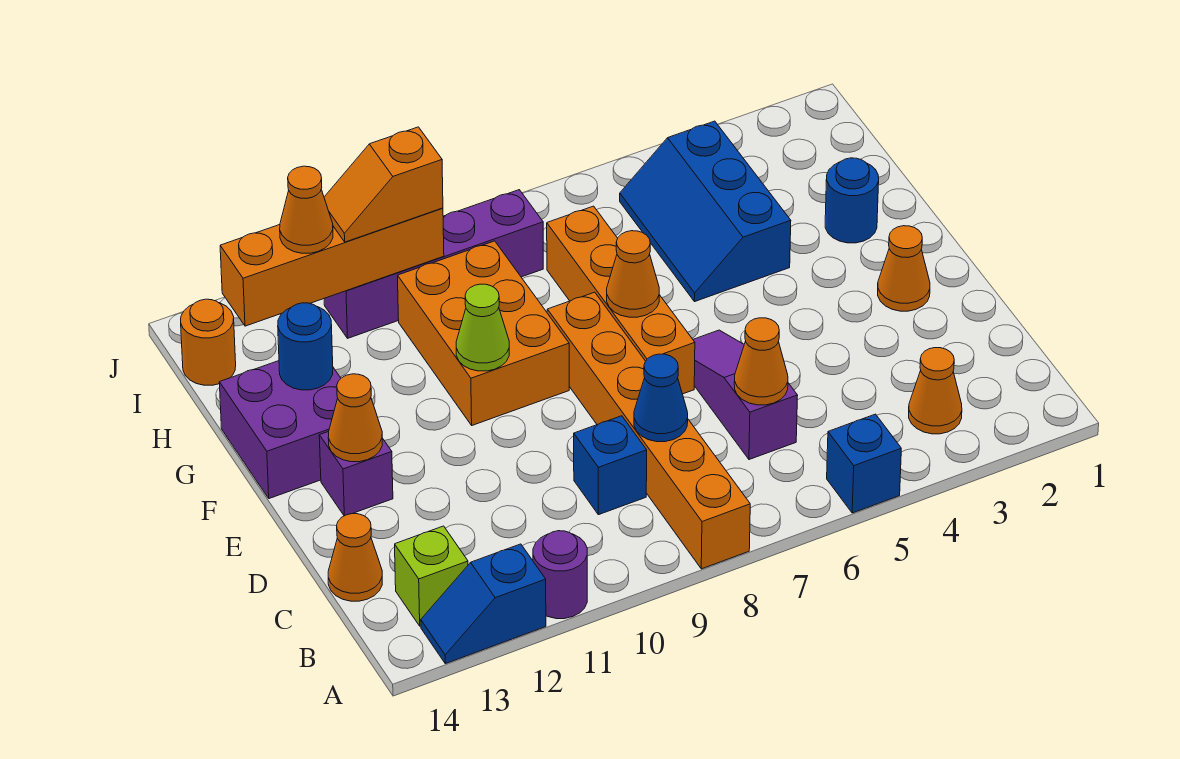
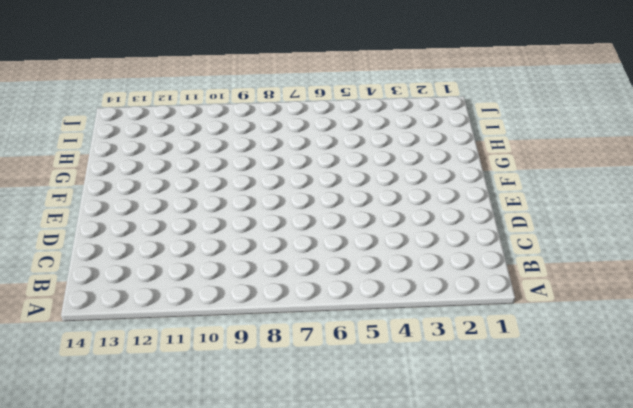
none -> blue brick A5 level 1
none -> orange brick A8:F8 level 1
none -> purple round brick A11 level 1

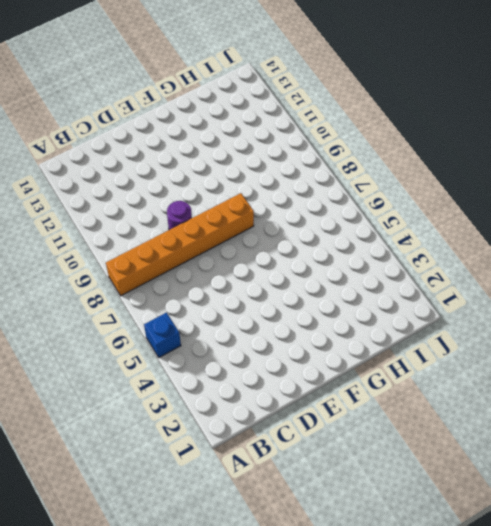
purple round brick D9 level 1 -> purple round brick A11 level 1
none -> blue slope A12:A13 level 1 top 12
none -> orange cone B3 level 1
none -> lime brick B13 level 1

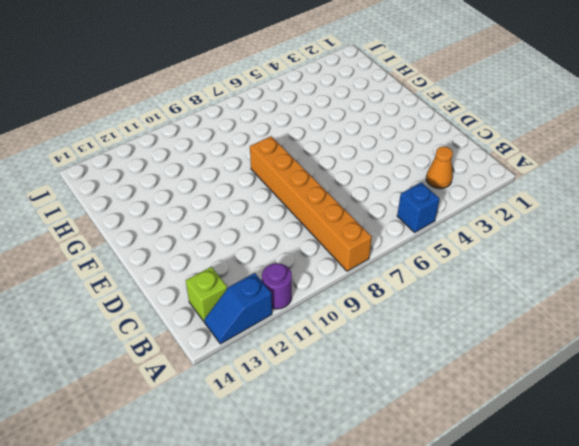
none -> purple slope C6:E6 level 1 top C
none -> blue brick C9 level 1
none -> orange cone C14 level 1

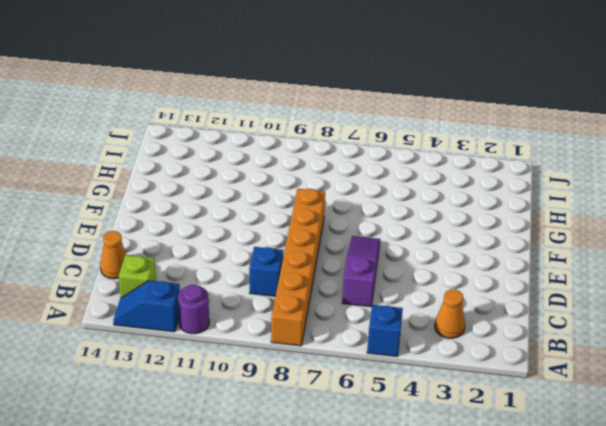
none -> orange cone E2 level 1
none -> orange brick E7:H7 level 1
none -> purple brick E13 level 1

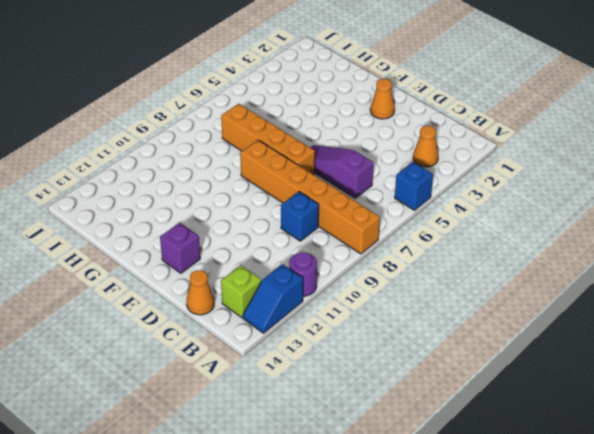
none -> orange brick F9:H10 level 1
none -> purple brick F13:G14 level 1
none -> blue round brick G2 level 1

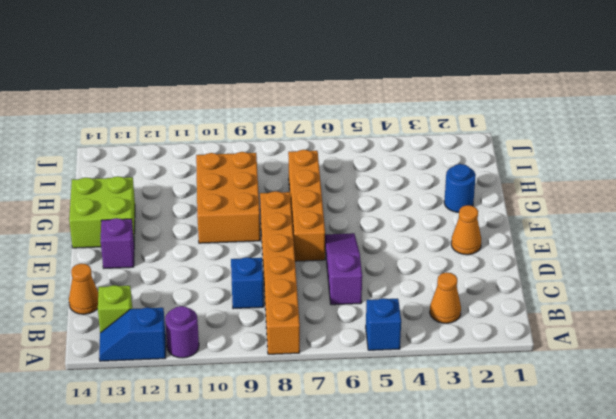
lime brick F13:G14 level 1 -> purple brick F13:G14 level 1
none -> blue slope G4:I5 level 1 top 4
none -> purple brick I8:I11 level 1
none -> orange round brick I14 level 1

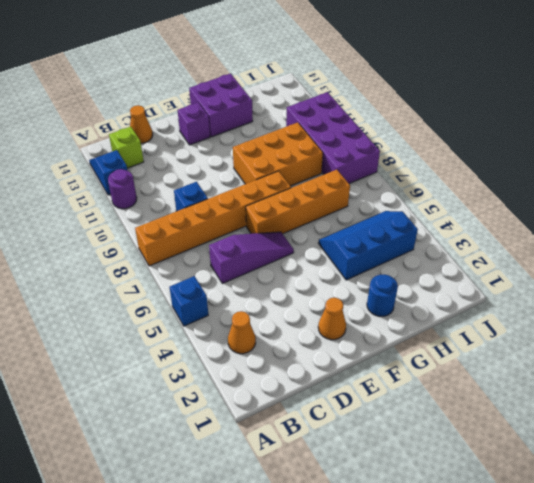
purple brick I8:J11 level 1 -> purple brick I8:I11 level 1
none -> orange round brick I14 level 1
none -> orange cone C6 level 2
none -> blue cone C8 level 2

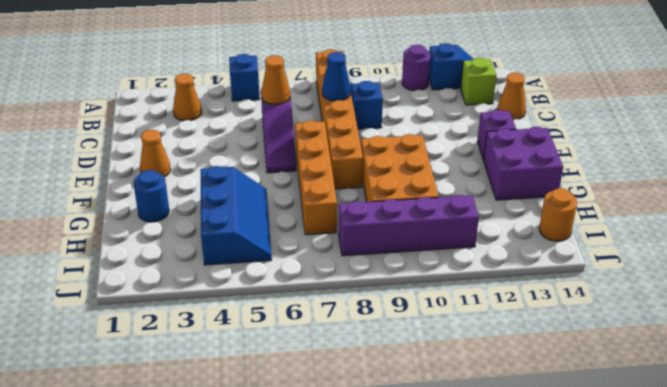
none -> orange cone E13 level 2
none -> orange cone F7 level 2
none -> lime cone F10 level 2

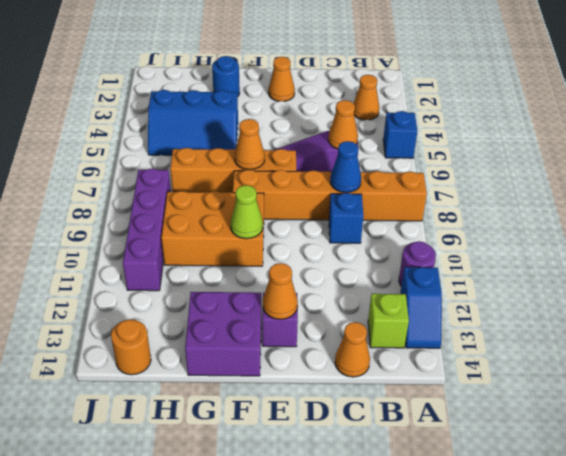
none -> blue round brick G13 level 2
none -> orange brick I10:I13 level 2
none -> orange slope I10:I11 level 3 top 10

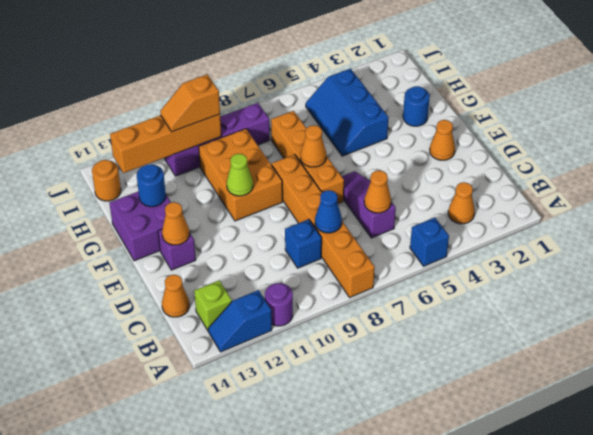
none -> orange cone I12 level 3

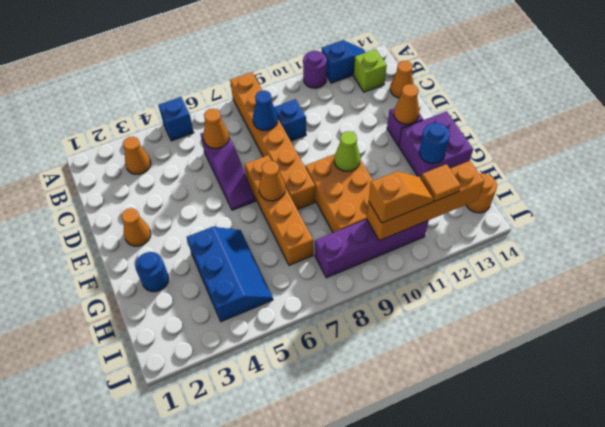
orange tile I12 level 3 -> orange cone I12 level 3

